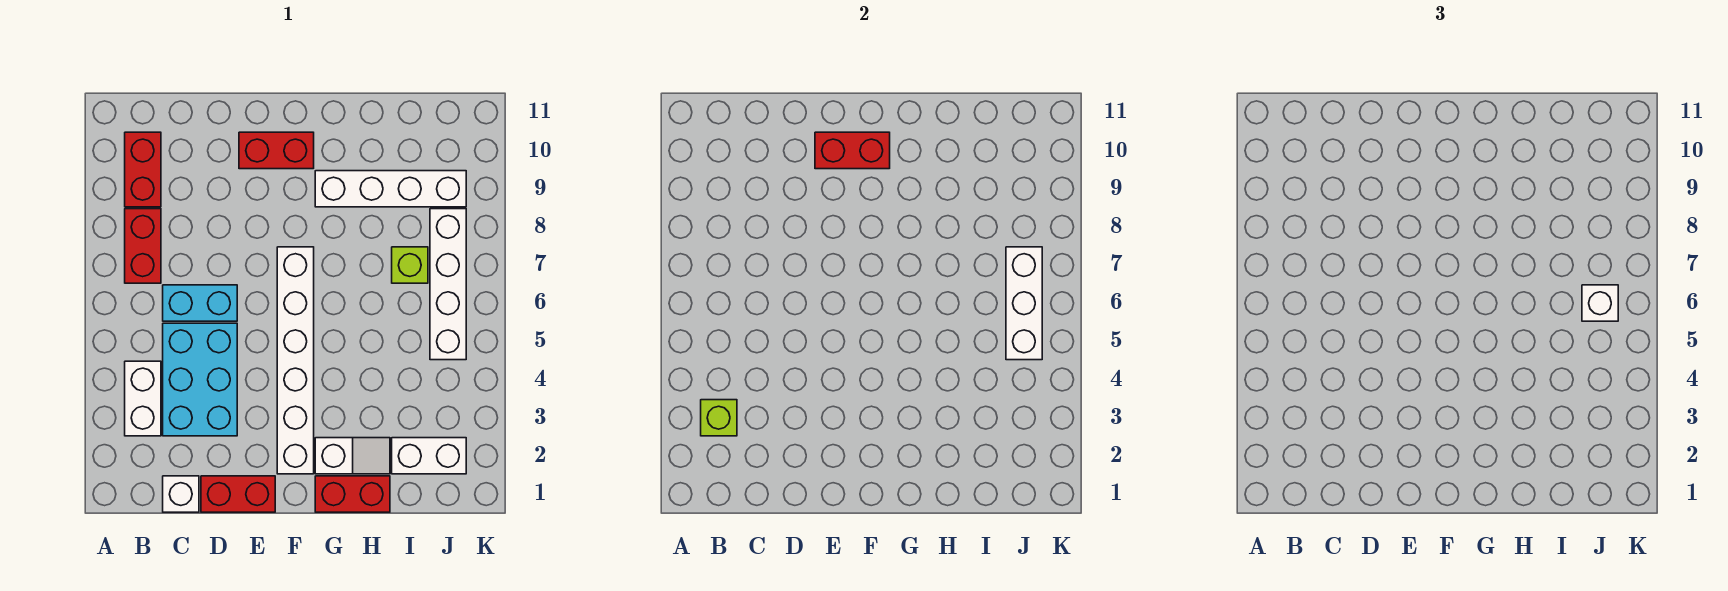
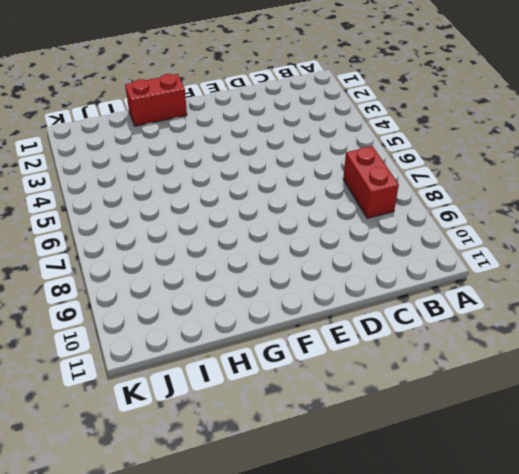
none -> white brick B3:B4 level 1
none -> red brick B9:B10 level 1
none -> white brick C1 level 1

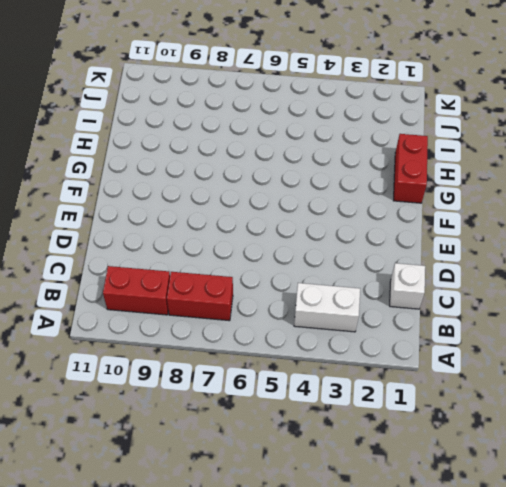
none -> cyan brick C3:D5 level 1
none -> cyan brick C6:D6 level 1
none -> red brick D1:E1 level 1

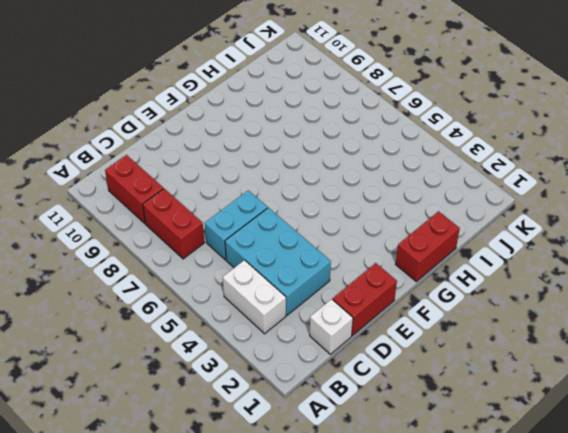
none -> red brick E10:F10 level 1
none -> white brick F2:F7 level 1
none -> white slope G2:H2 level 1 top G

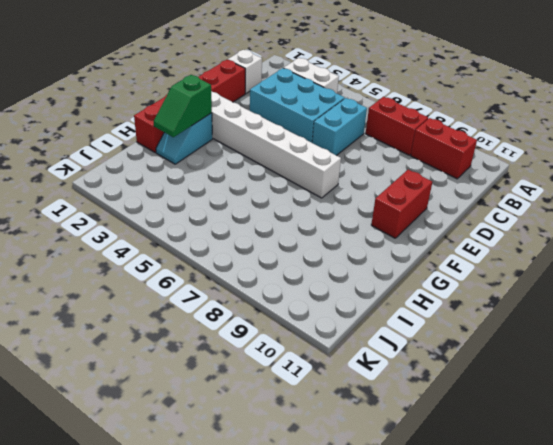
cyan slope G2:H2 level 1 top G -> white slope G2:H2 level 1 top G
green slope G2:H2 level 2 top G -> none
none -> white brick G9:J9 level 1
none -> white brick I2:J2 level 1
none -> lime brick I7 level 1

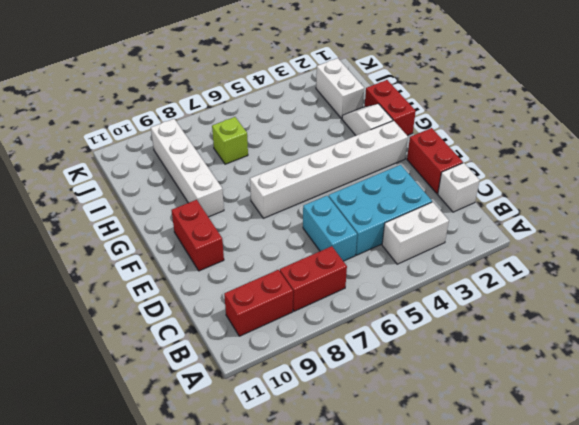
none -> white brick J5:J8 level 1
none -> lime brick B3 level 2
none -> red brick E10:F10 level 2

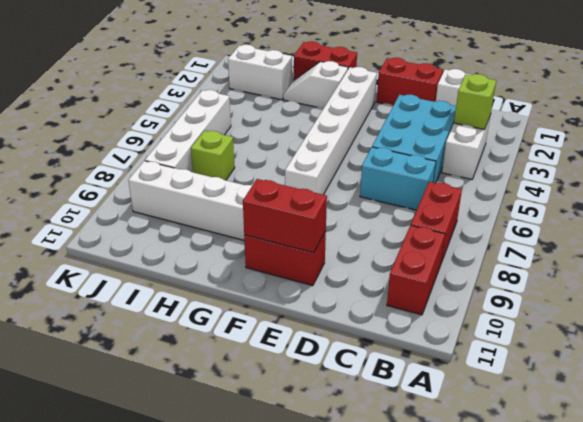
none -> white brick J5:J7 level 2
none -> white brick J6 level 3

